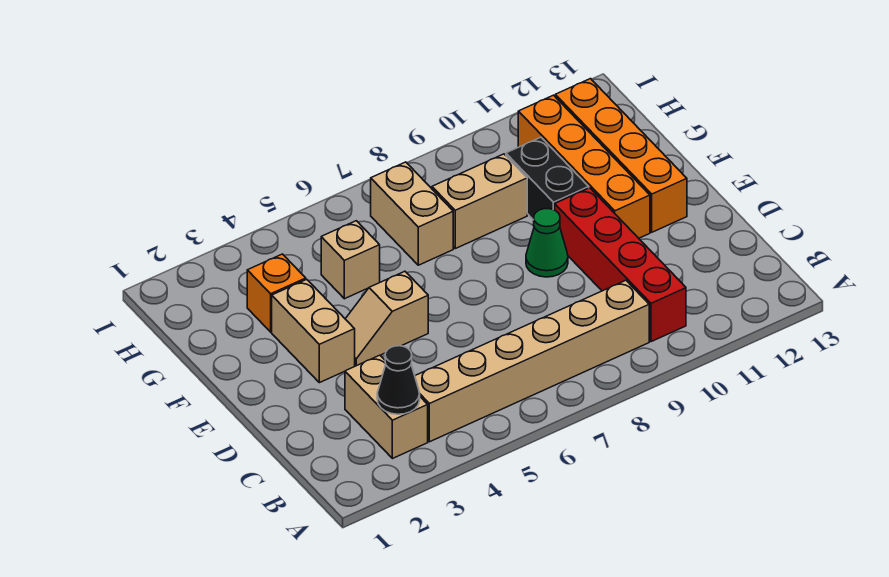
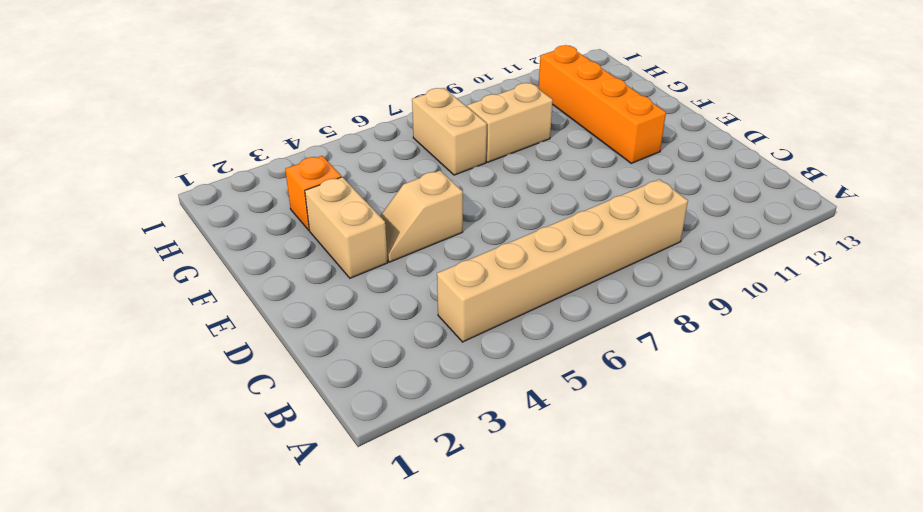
none -> tan brick B3:C3 level 1
none -> red brick B10:E10 level 1
none -> green cone E9 level 1

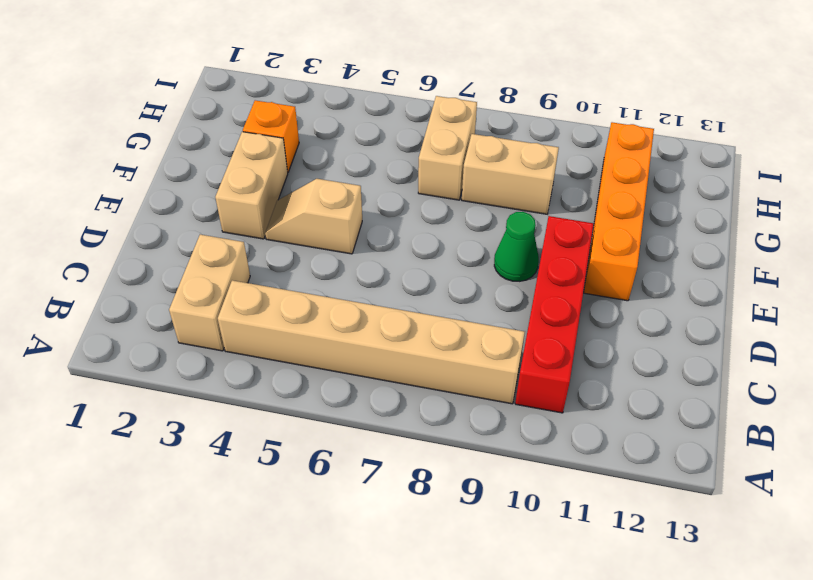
none -> orange brick E12:H12 level 1
none -> black brick F10:G10 level 1
none -> tan brick G5 level 1

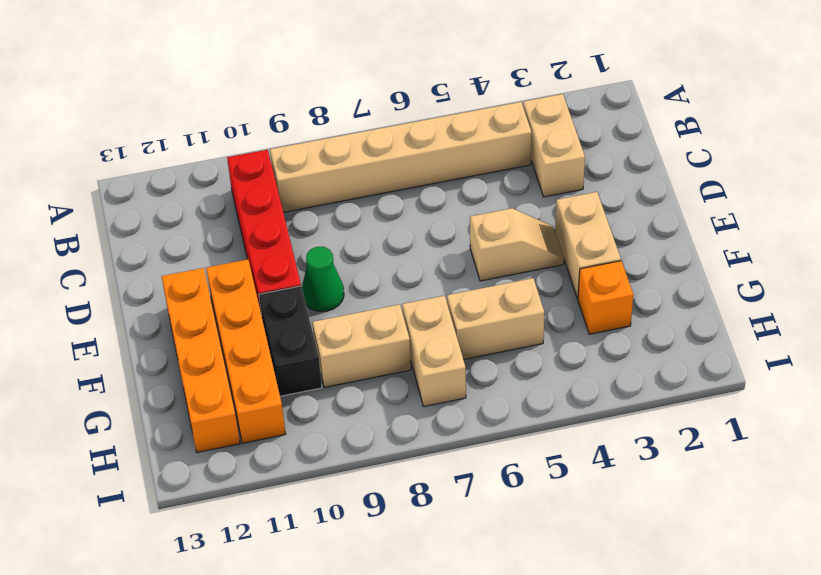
tan brick G5:G6 level 1 -> tan brick G5 level 1
none -> black cone B3 level 2

